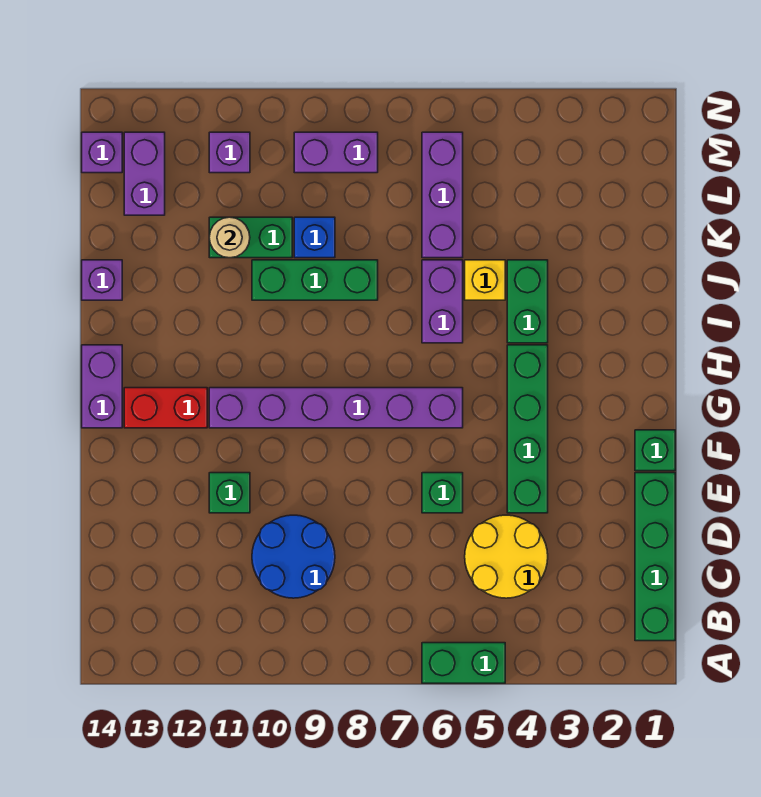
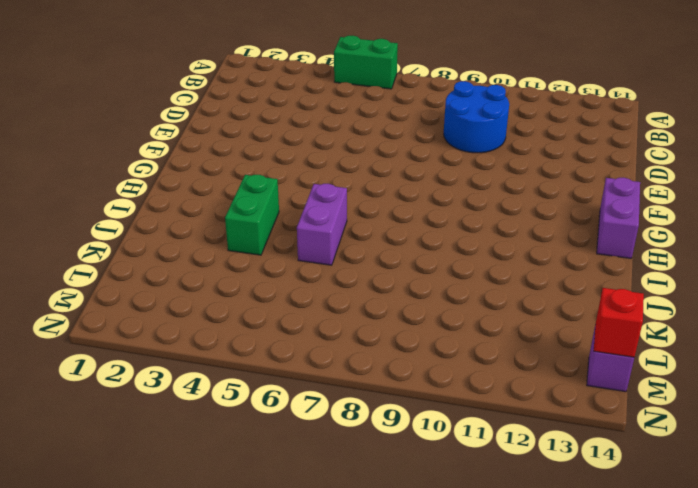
red brick M14 level 2 -> none
none -> green brick B1:E1 level 1
none -> yellow round brick C4:D5 level 1
none -> green brick E4:H4 level 1

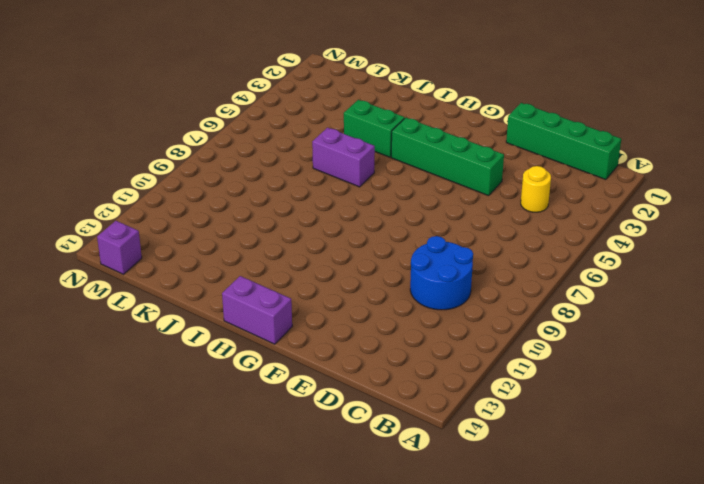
yellow round brick C4 level 1 -> yellow round brick C4:D5 level 1
none -> green brick A5:A6 level 1
none -> green brick E6 level 1
none -> green brick E11 level 1

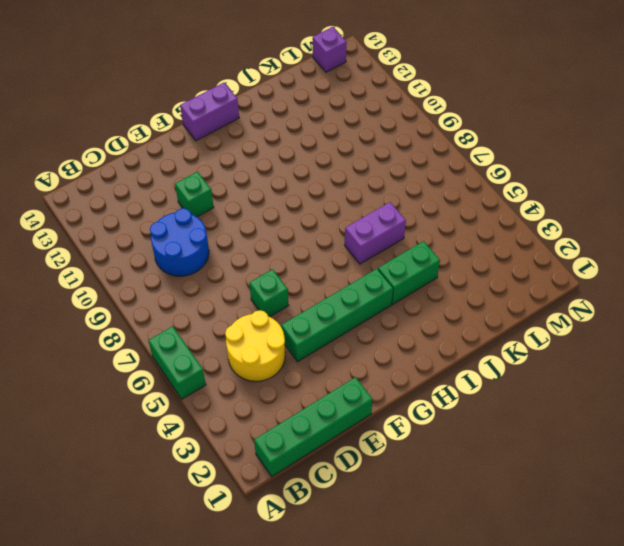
none -> green brick F1 level 1
none -> purple brick G6:G11 level 1
none -> red brick G12:G13 level 1

